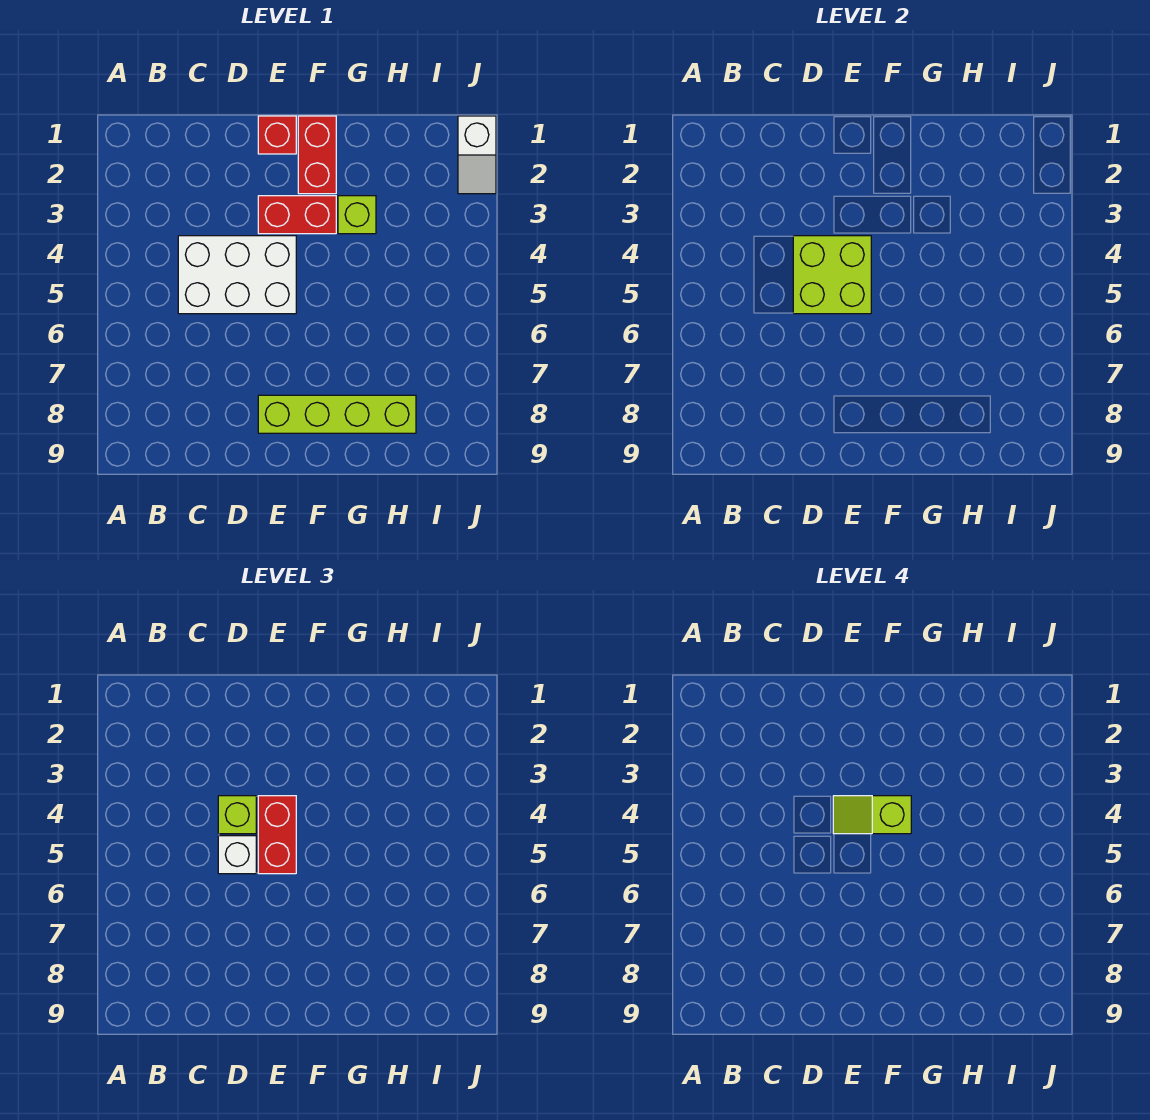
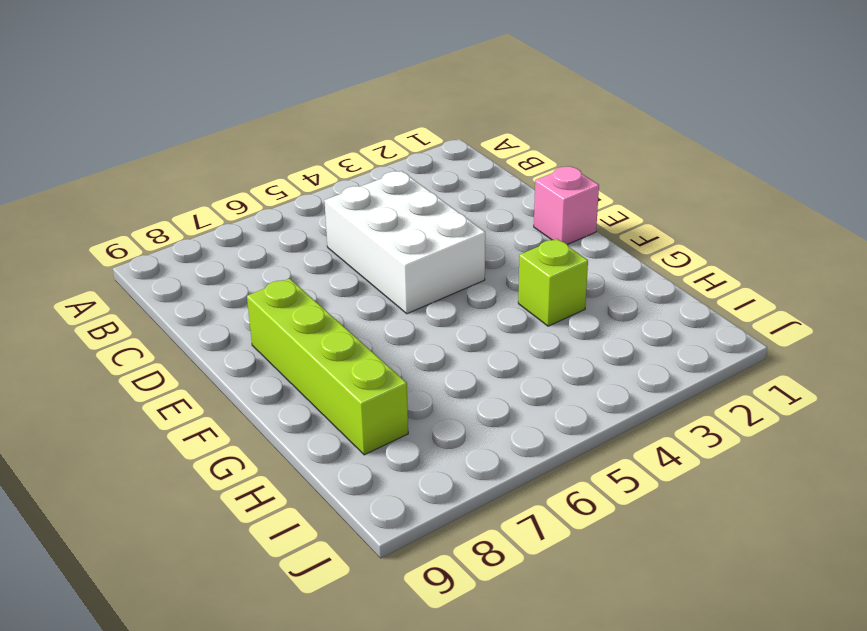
pink brick E1 level 1 -> red brick E1 level 1
none -> red brick E3:F3 level 1
none -> red brick F1:F2 level 1
none -> white slope J1:J2 level 1 top 1

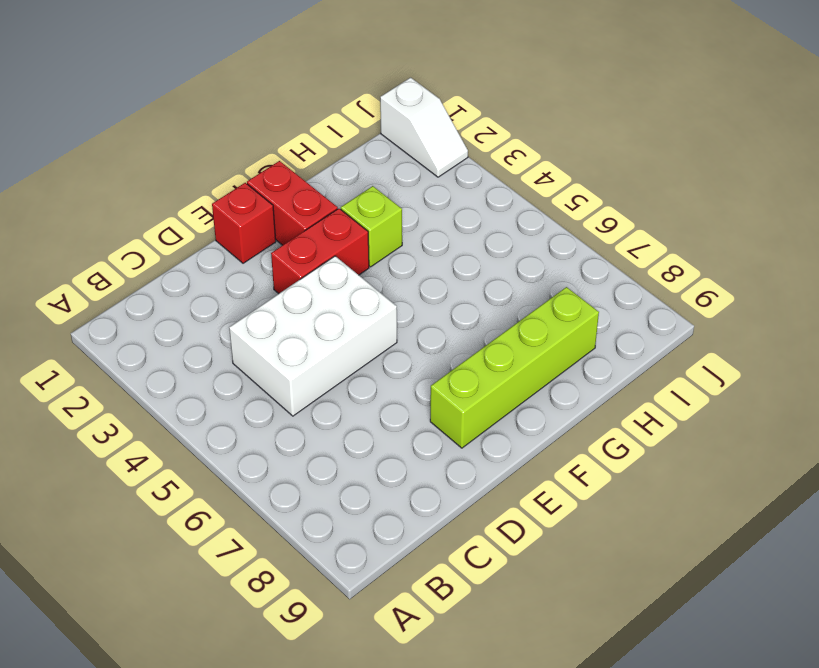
none -> lime brick D4:E5 level 2
none -> lime brick D4 level 3
none -> white brick D5 level 3

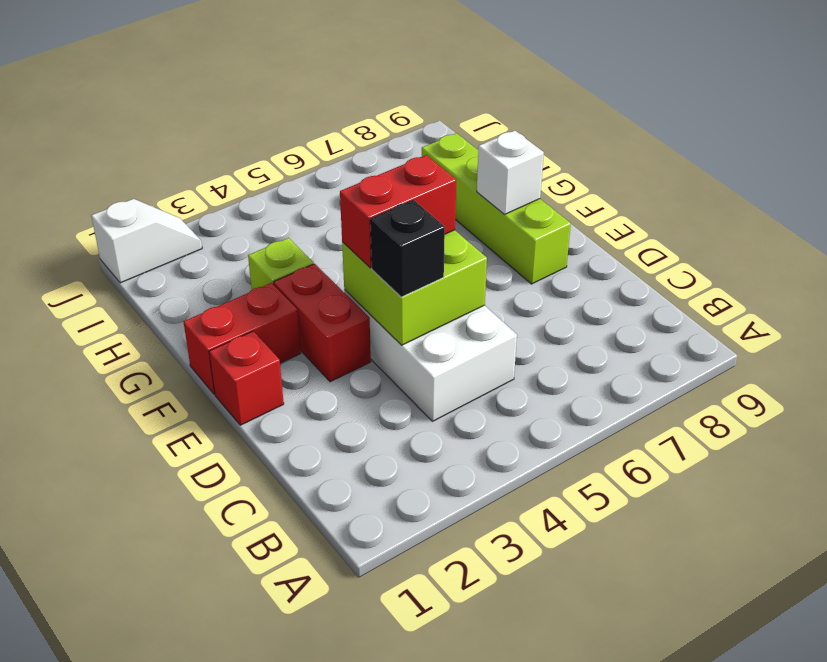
black brick D4 level 3 -> lime brick D4 level 3
white brick F8 level 2 -> white brick D5 level 3
none -> lime slope E4:F4 level 4 top F

